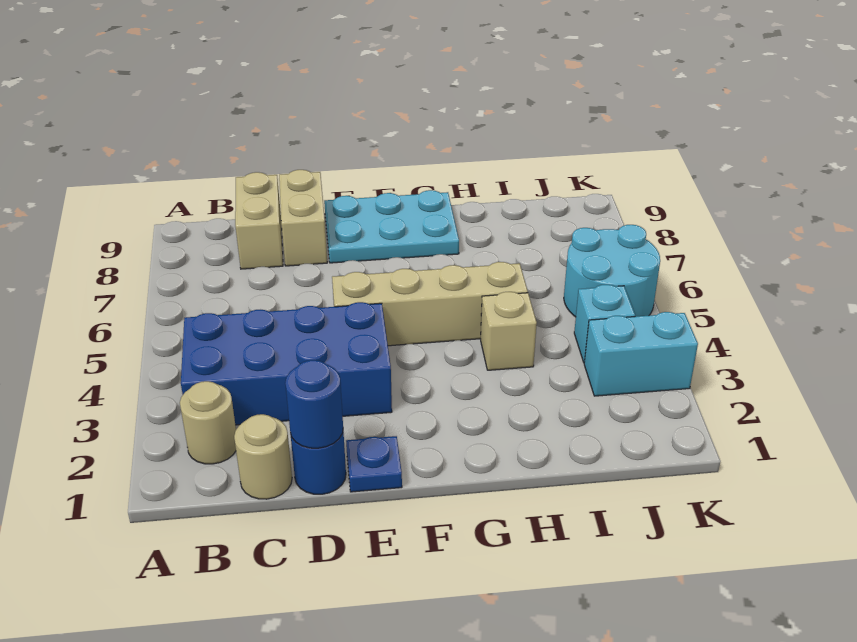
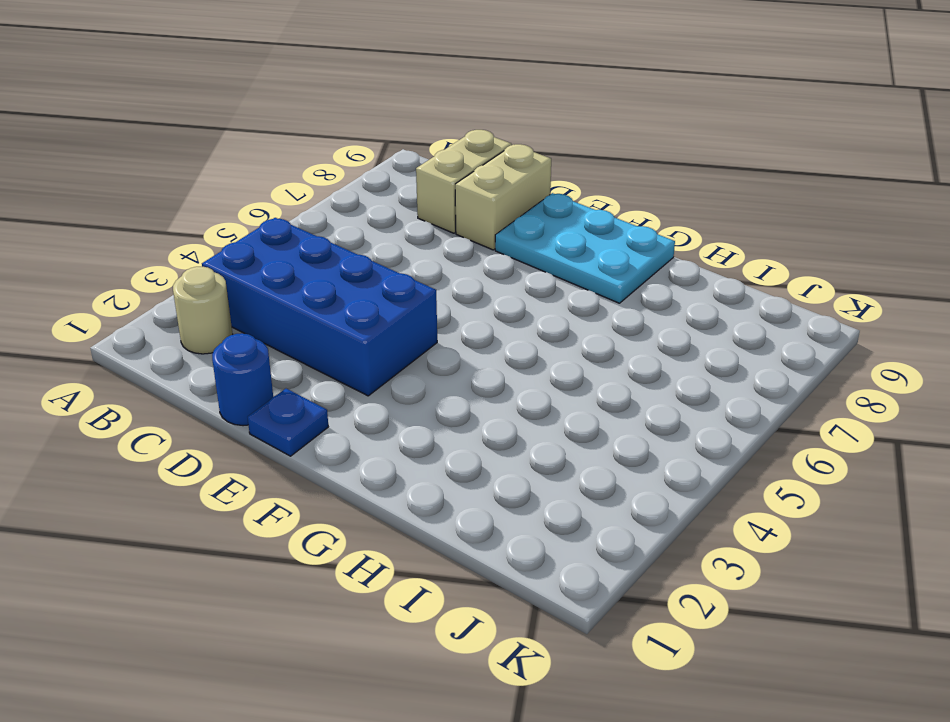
none -> tan round brick C1 level 1
none -> tan brick E5:H5 level 1
none -> tan brick H4 level 1

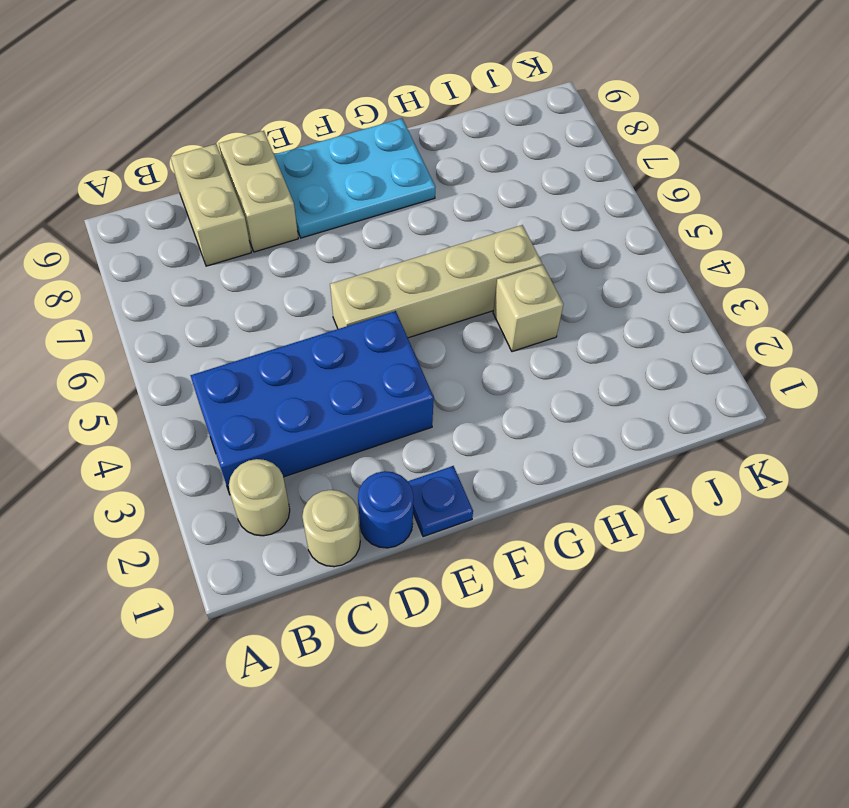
none -> cyan brick J3:K3 level 1
none -> cyan brick J4 level 1
none -> cyan round brick J5:K6 level 1

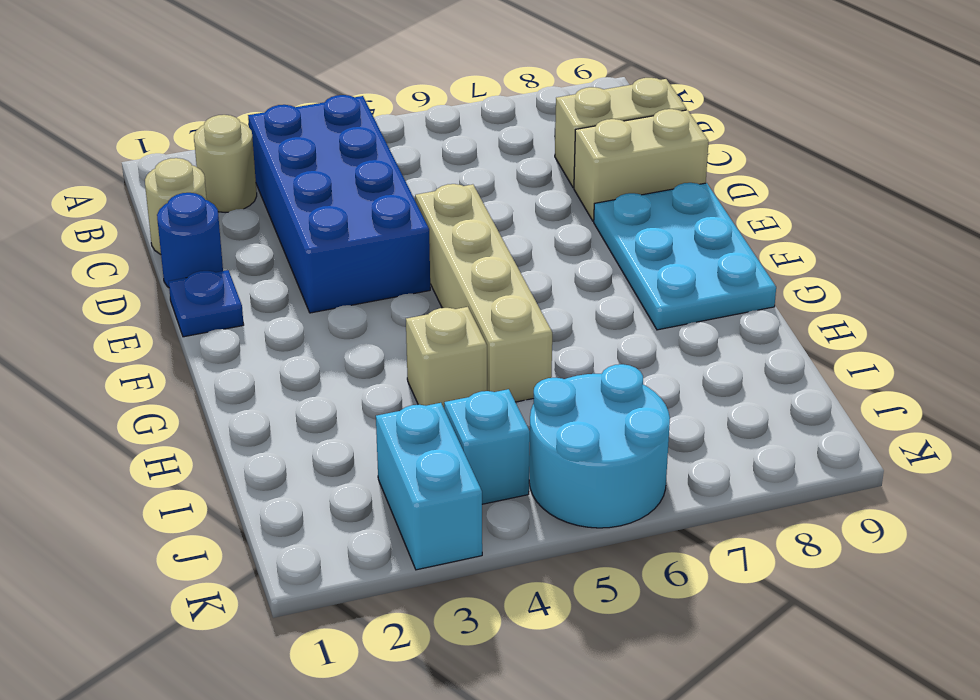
none -> blue round brick D1 level 2

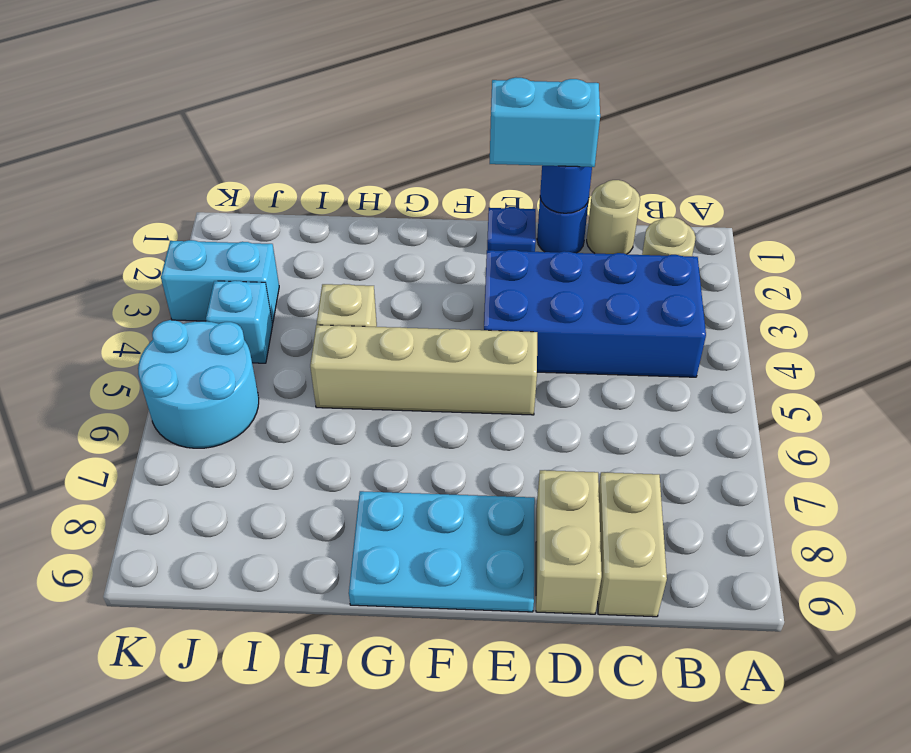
cyan brick D1:E1 level 3 -> none

